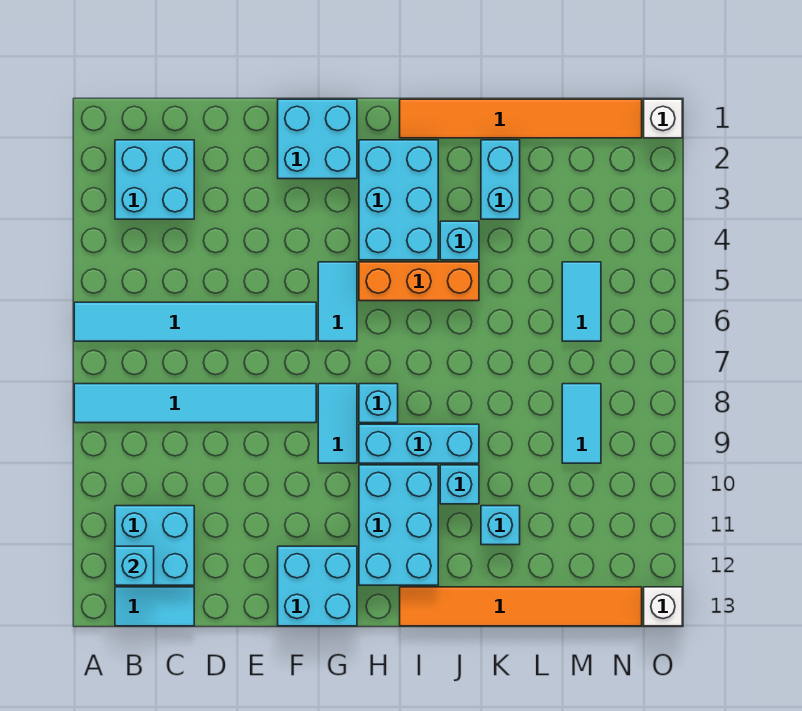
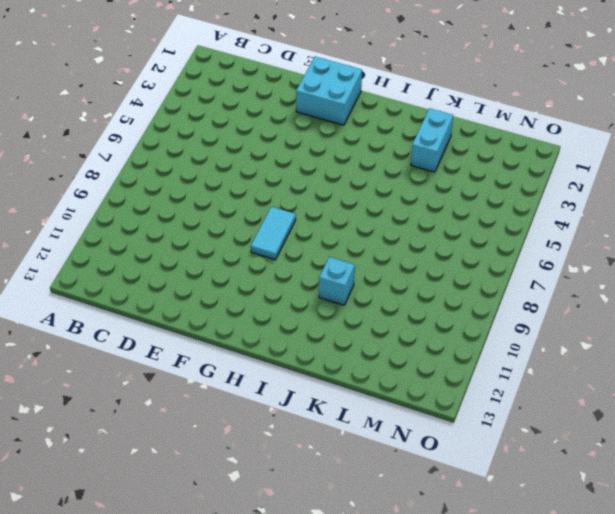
none -> cyan tile A6:F6 level 1
none -> cyan tile A8:F8 level 1
none -> cyan brick B2:C3 level 1

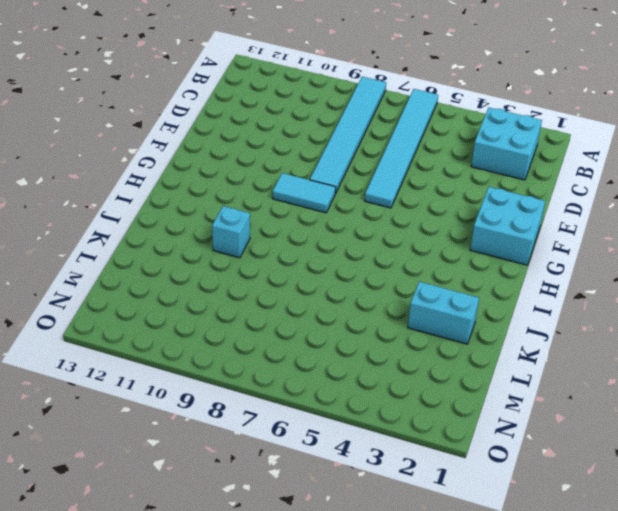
none -> cyan brick B11:C12 level 1
none -> cyan tile B13:C13 level 1
none -> cyan brick F12:G13 level 1

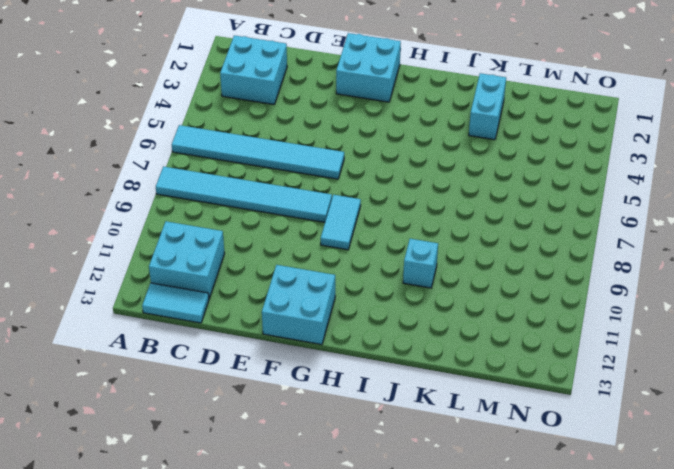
none -> cyan tile G5:G6 level 1
none -> cyan brick H2:I4 level 1
none -> orange brick H5:J5 level 1

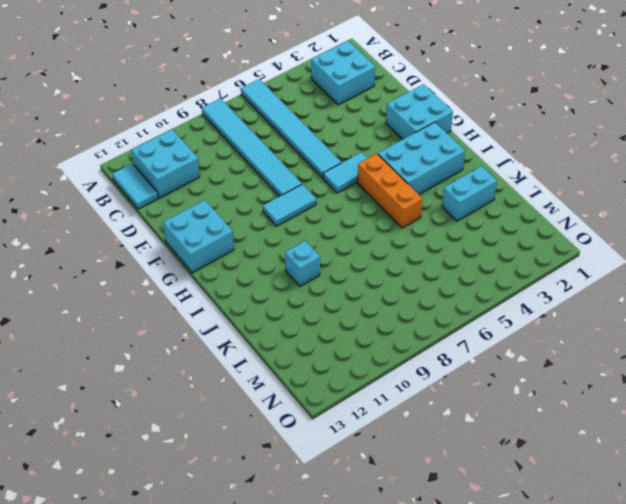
none -> cyan brick H8 level 1
none -> cyan brick H9:J9 level 1
none -> cyan brick H10:I12 level 1

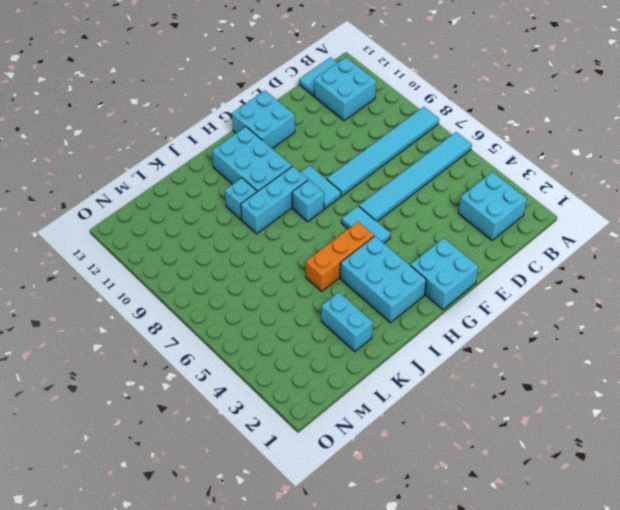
none -> orange tile I1:N1 level 1
none -> orange tile I13:N13 level 1
none -> cyan brick J4 level 1

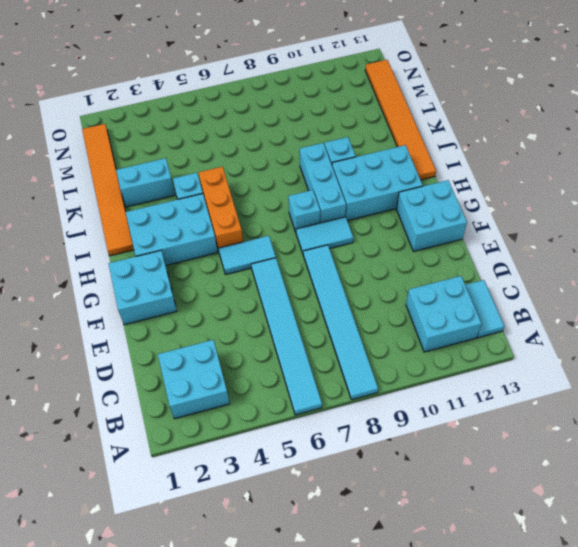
none -> cyan brick K11 level 1
none -> cyan tile M5:M6 level 1
none -> cyan tile M8:M9 level 1

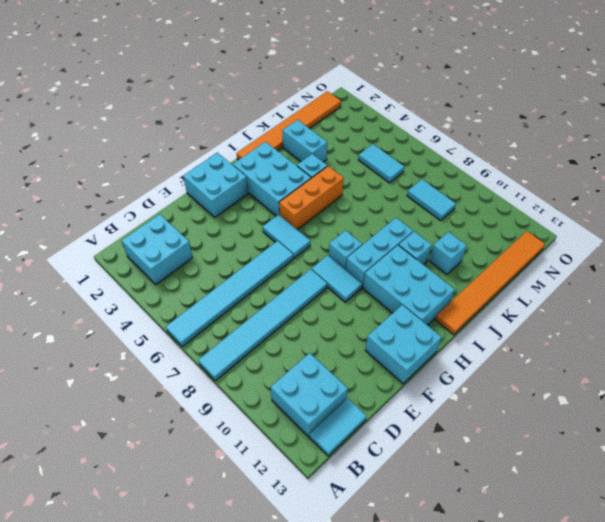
none -> white brick O1 level 1
none -> white brick O13 level 1
none -> cyan brick B12 level 2

